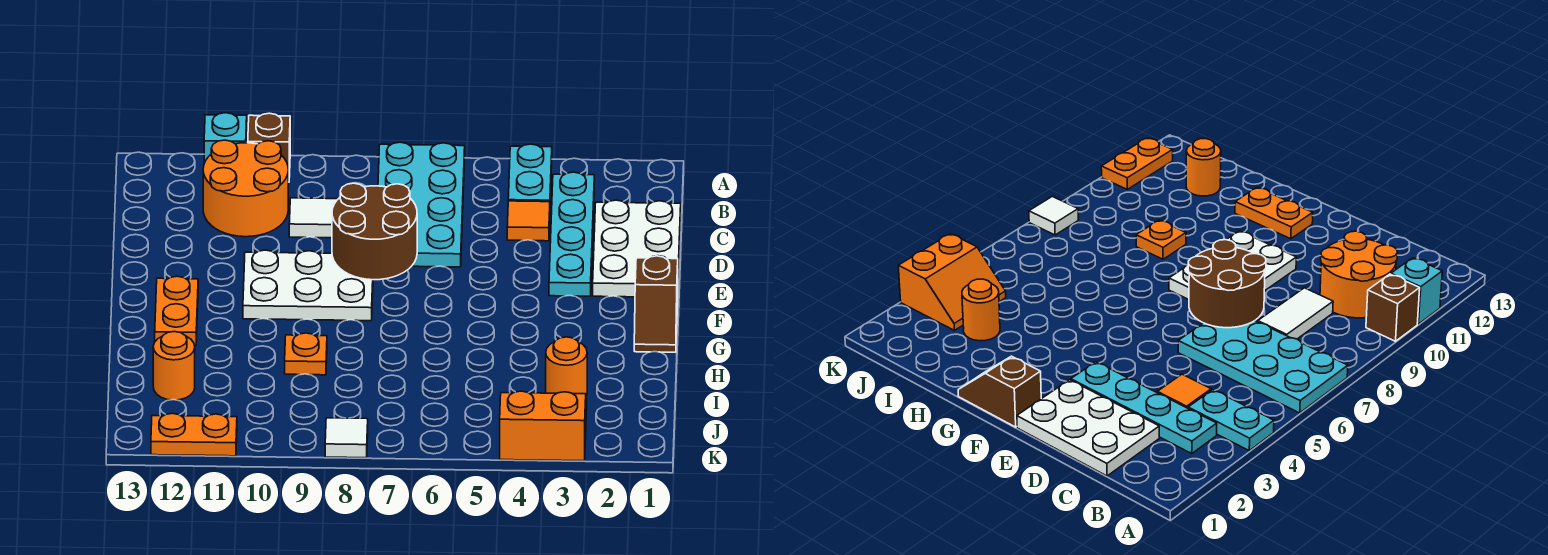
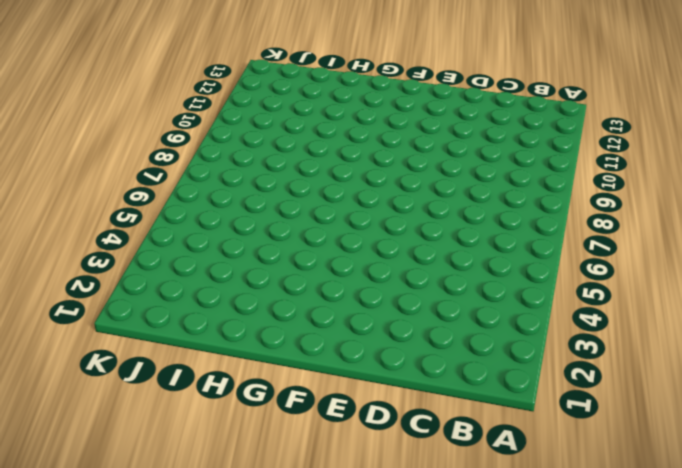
none -> cyan plate A4:B4 level 1
none -> cyan plate A6:D7 level 1
none -> brown brick A10 level 1

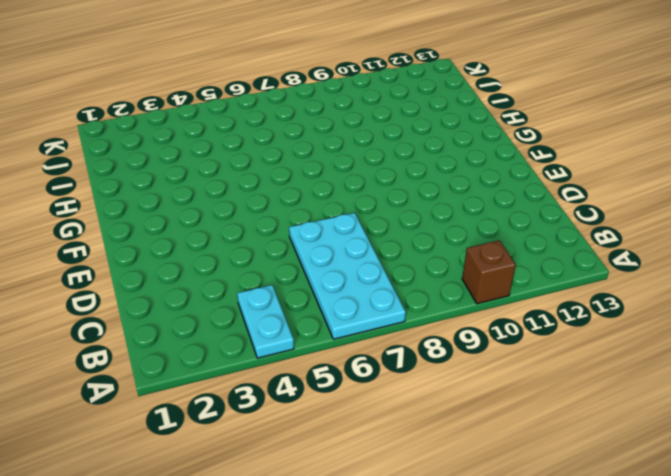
none -> cyan brick A11 level 1
none -> cyan plate B3:E3 level 1
none -> orange round brick B10:C11 level 1

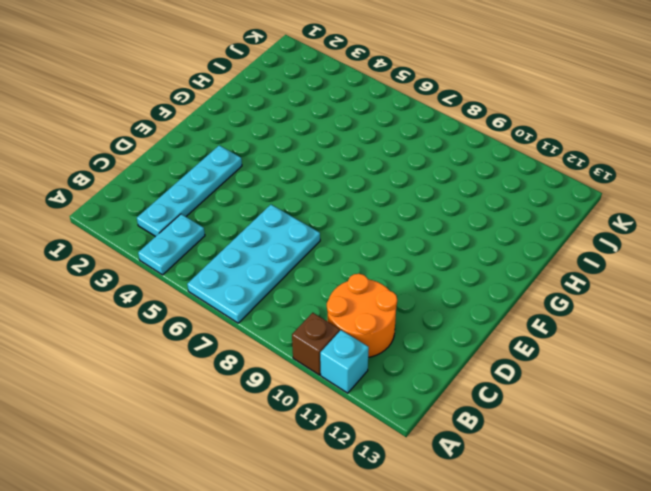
none -> white plate C1:E2 level 1
none -> orange tile C4 level 1
none -> white tile C8:C9 level 1

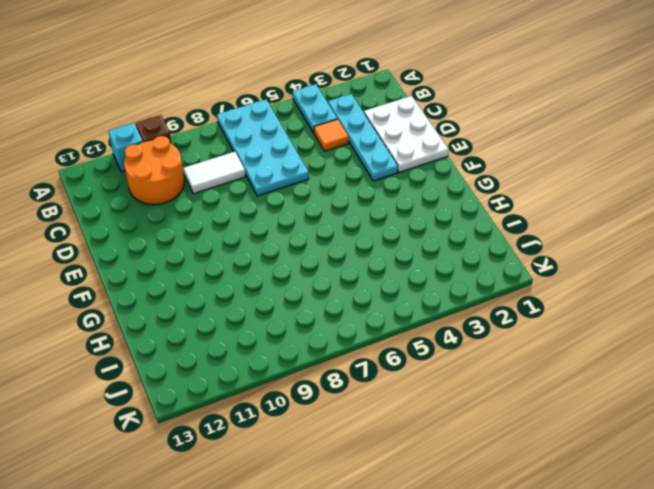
none -> white plate E8:F10 level 1
none -> brown slope F1:G1 level 1 top F
none -> orange plate F12:G12 level 1

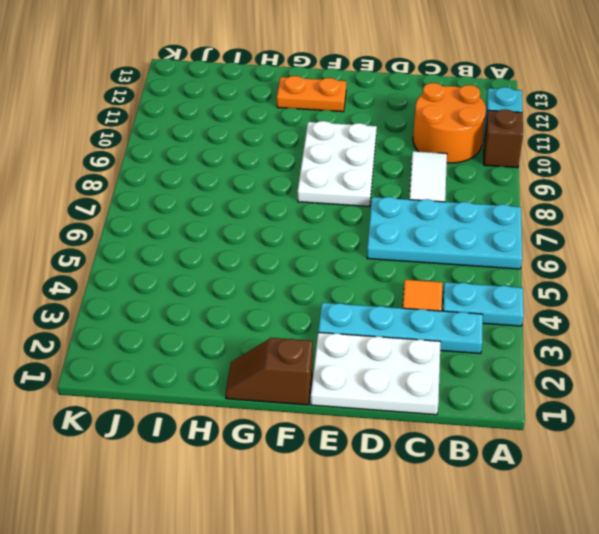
none -> orange plate H9 level 1
none -> orange round brick I3 level 1
none -> orange round brick I12 level 1

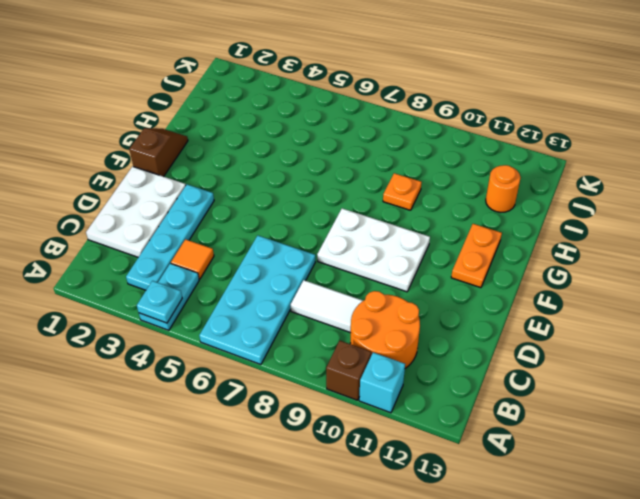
cyan plate A4 level 2 -> none
none -> orange round brick I3 level 1
none -> orange slope J3:K4 level 1 top K
none -> white tile K8 level 1

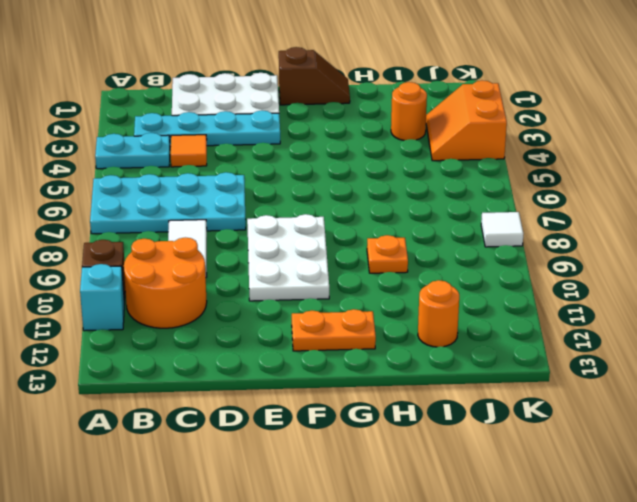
none -> orange plate K11:K12 level 1
none -> brown round brick D7:E8 level 2

